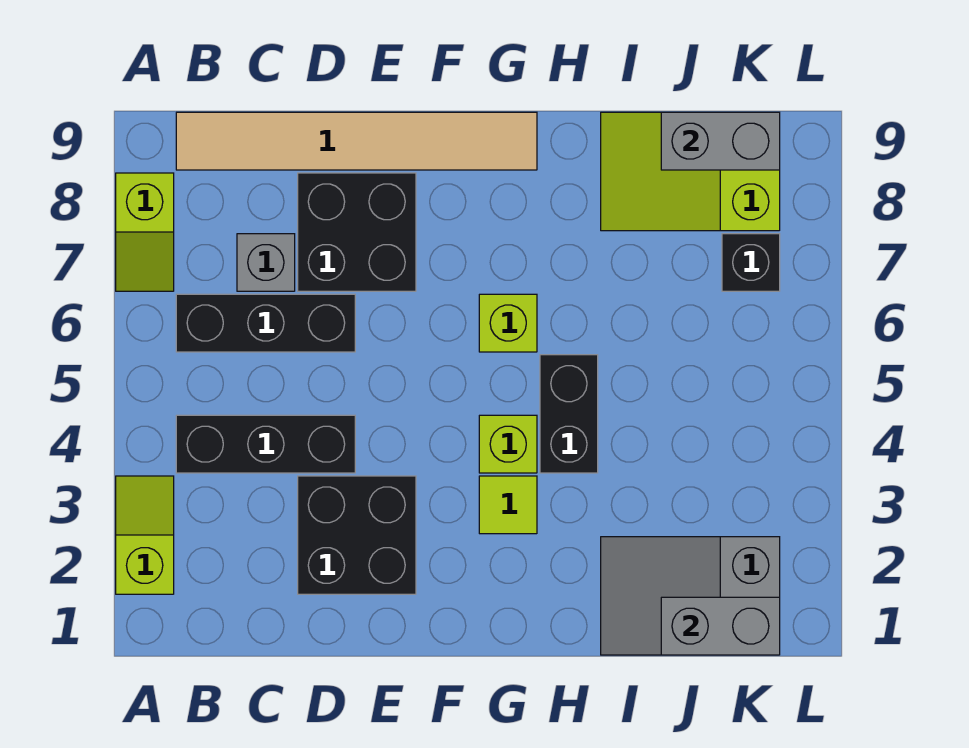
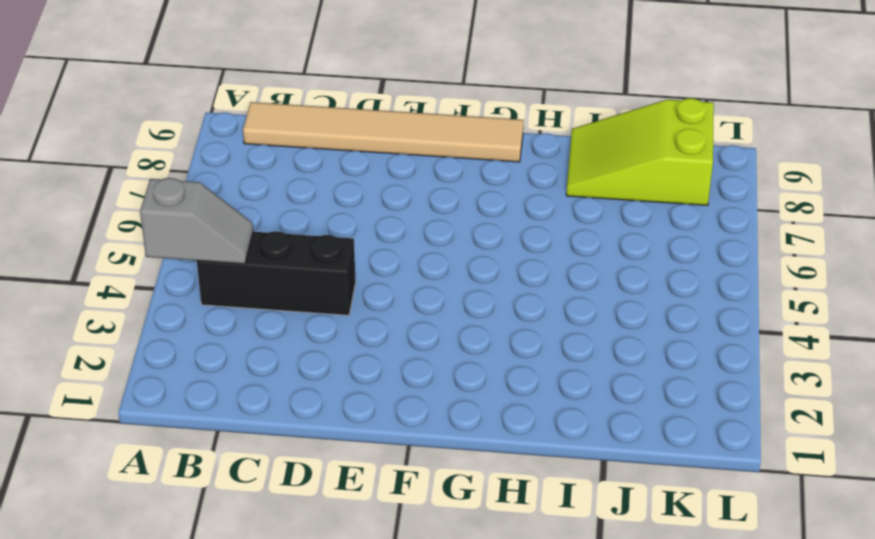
grey slope A4:B4 level 2 top A -> none
none -> lime slope A2:A3 level 1 top 2
none -> lime slope A7:A8 level 1 top 8
none -> black brick B6:D6 level 1

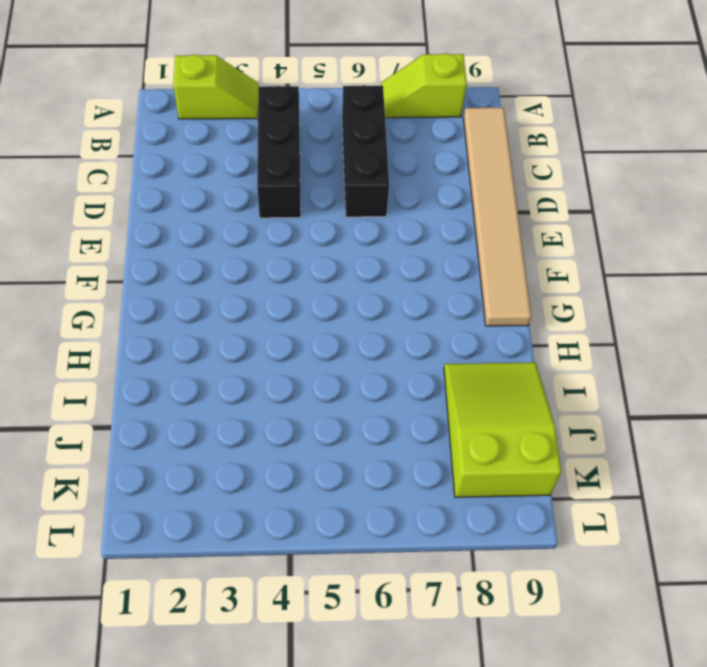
none -> grey brick C7 level 1
none -> black brick D2:E3 level 1
none -> black brick D7:E8 level 1

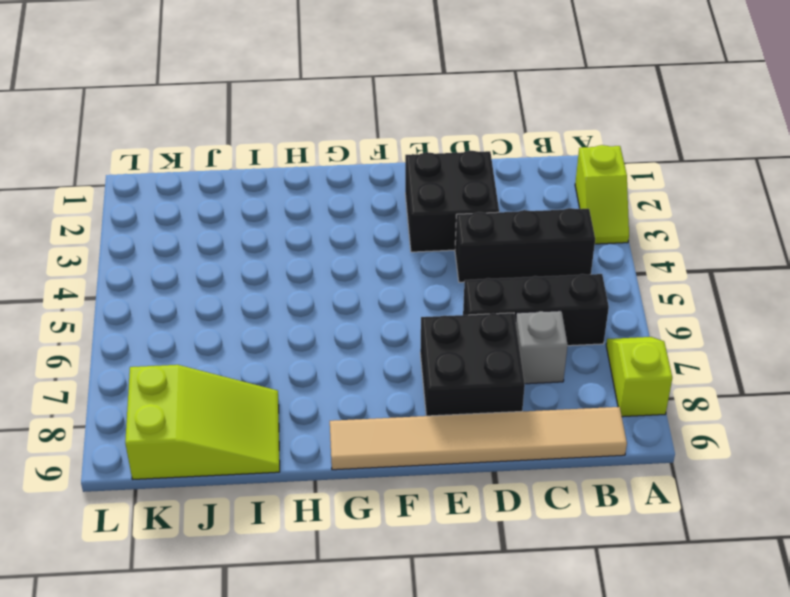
none -> lime tile G3 level 1
none -> lime brick G4 level 1
none -> lime brick G6 level 1

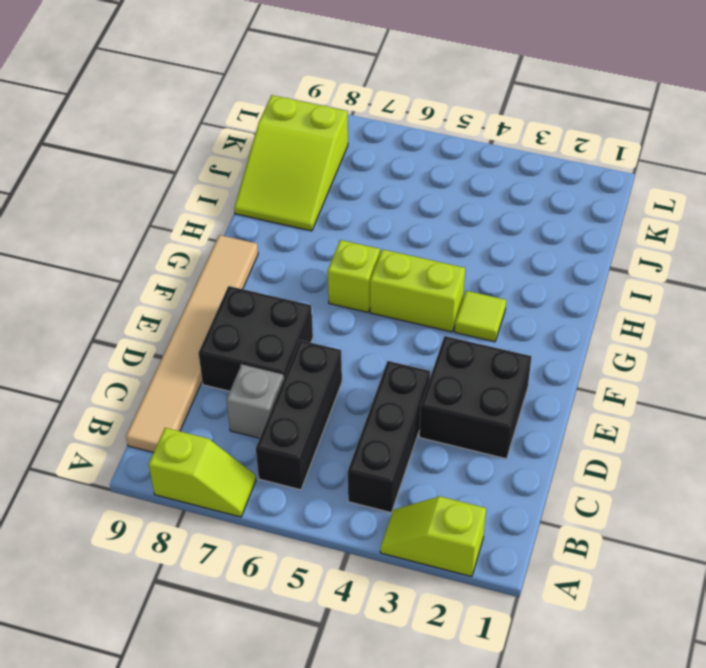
lime brick G4:G5 level 1 -> lime brick G4 level 1
none -> black brick H4:H5 level 1
none -> grey slope I1:K2 level 1 top K
none -> black brick K7 level 1

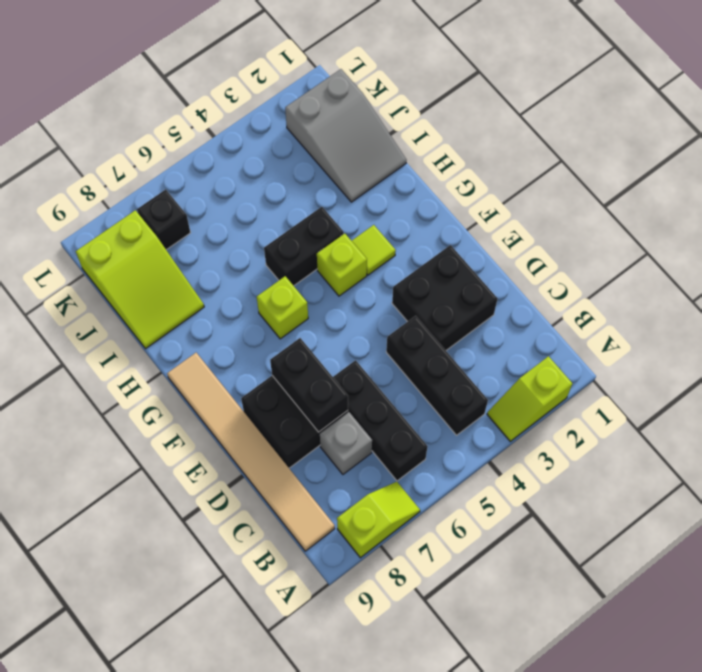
black brick D7:E7 level 2 -> none
none -> grey brick J1:K1 level 2
none -> grey brick J9:K9 level 2

